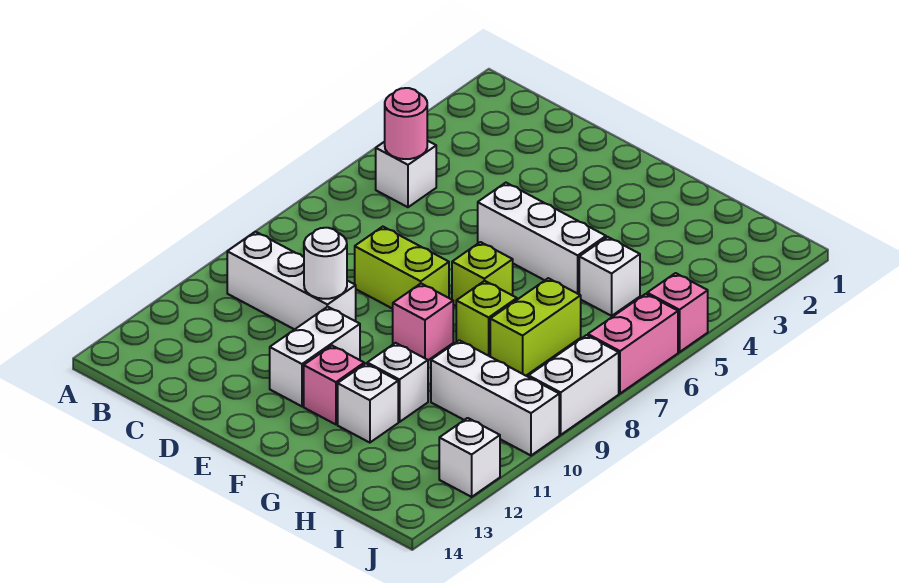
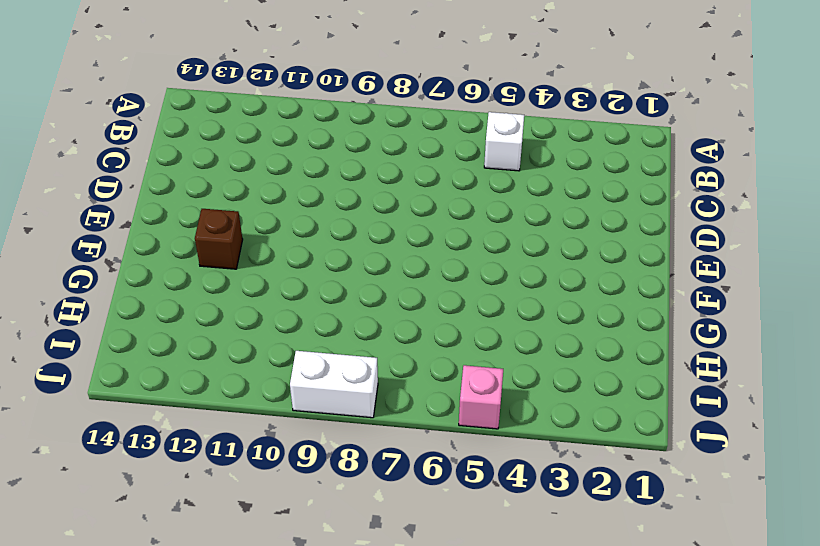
brown brick F12 level 1 -> pink brick F12 level 1
none -> white brick B10:D10 level 1
none -> lime brick D8:E8 level 1
none -> white brick E5:G5 level 1

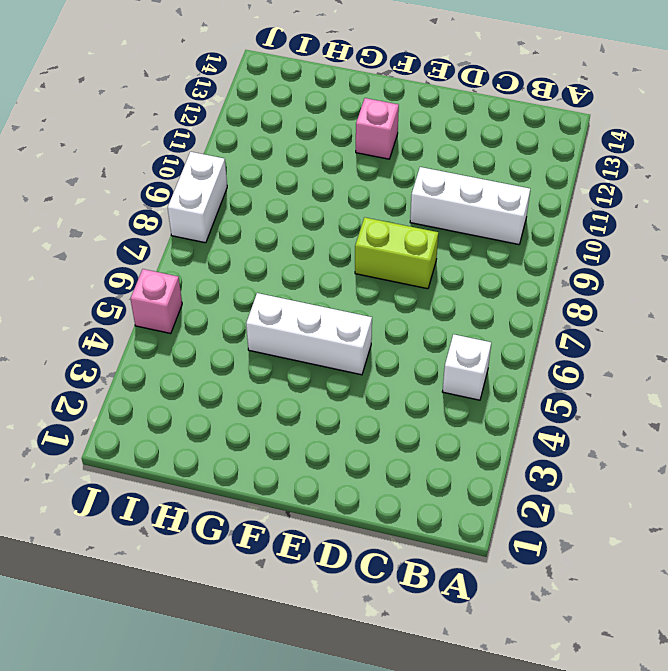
none -> white brick E11:E12 level 1
none -> lime brick F7 level 1
none -> pink brick F9 level 1

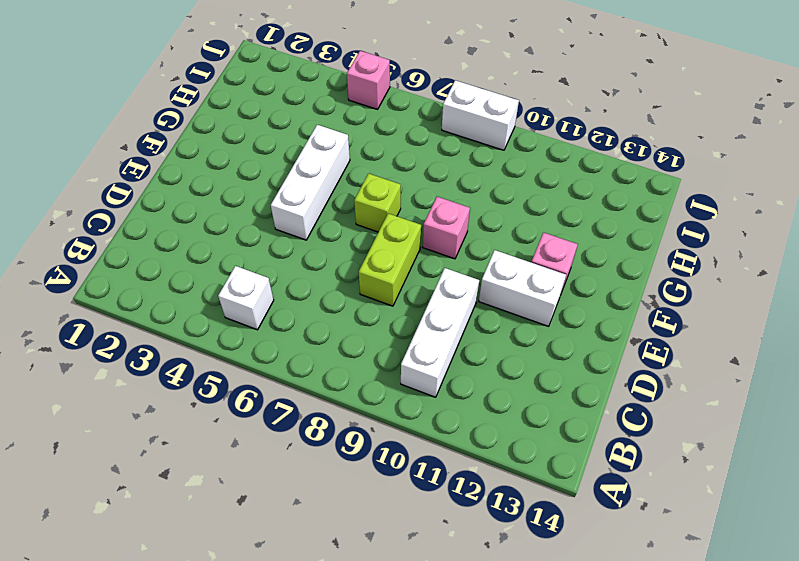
none -> lime brick G8 level 1
none -> white brick G11 level 1
none -> white brick G12 level 1

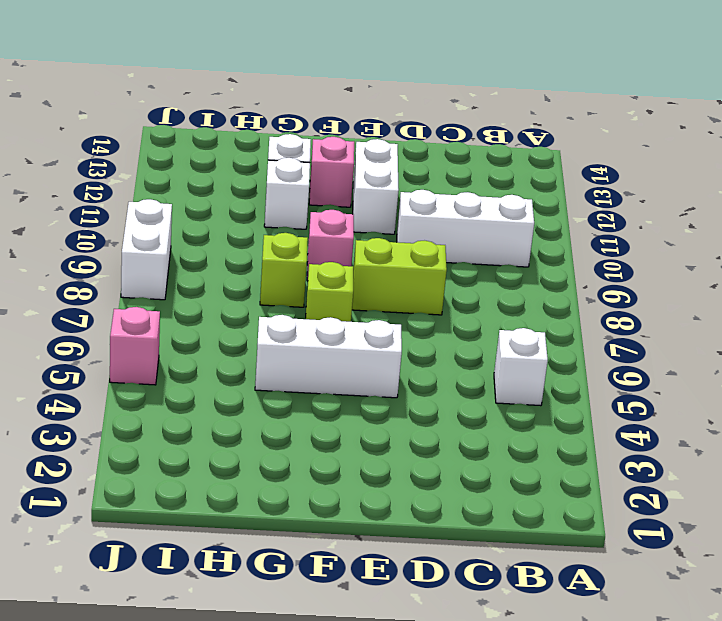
none -> white brick H5 level 1
none -> lime brick H7:H8 level 1
none -> white brick H10:J10 level 1

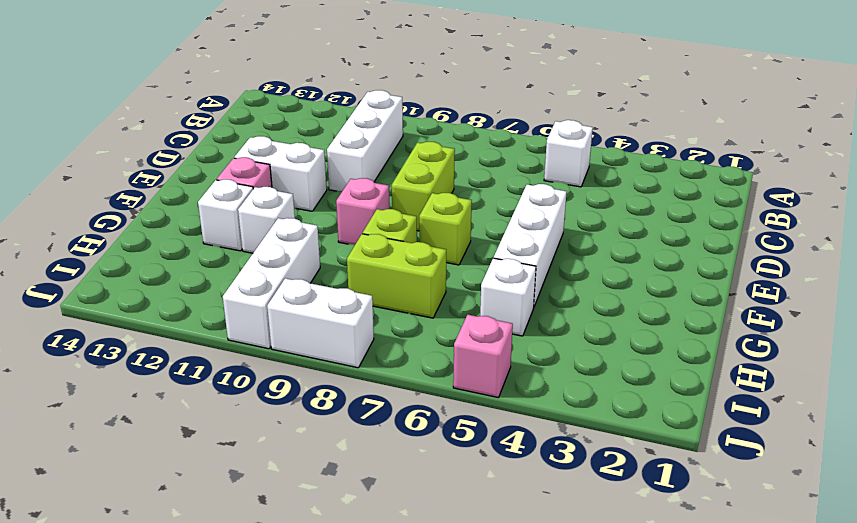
none -> pink brick J6:J7 level 1
none -> white brick J12 level 1
none -> pink round brick B5 level 2

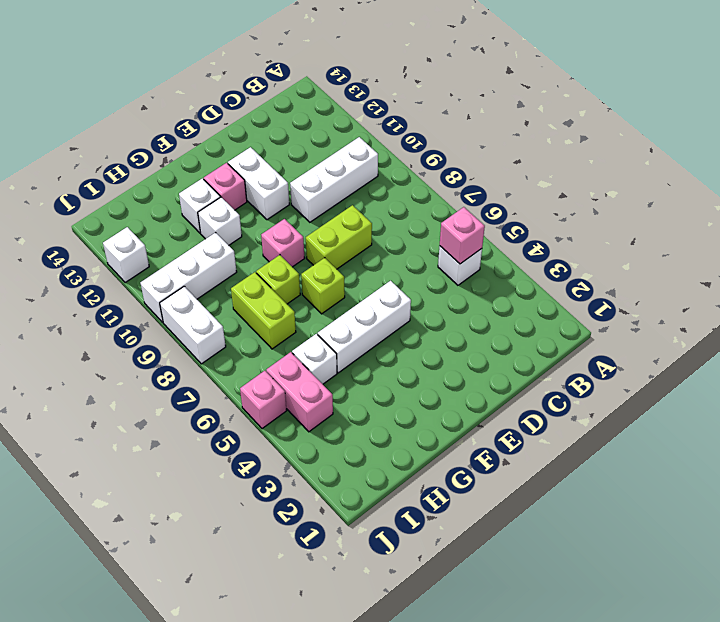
pink brick B5 level 2 -> pink round brick B5 level 2
pink brick I4:I5 level 1 -> pink brick J6:J7 level 1
none -> white round brick D10 level 2

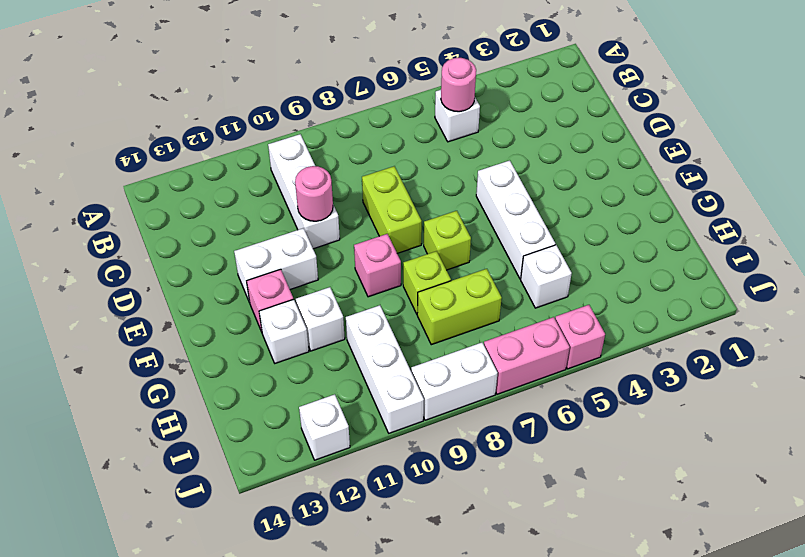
pink round brick D10 level 2 -> white round brick D10 level 2

